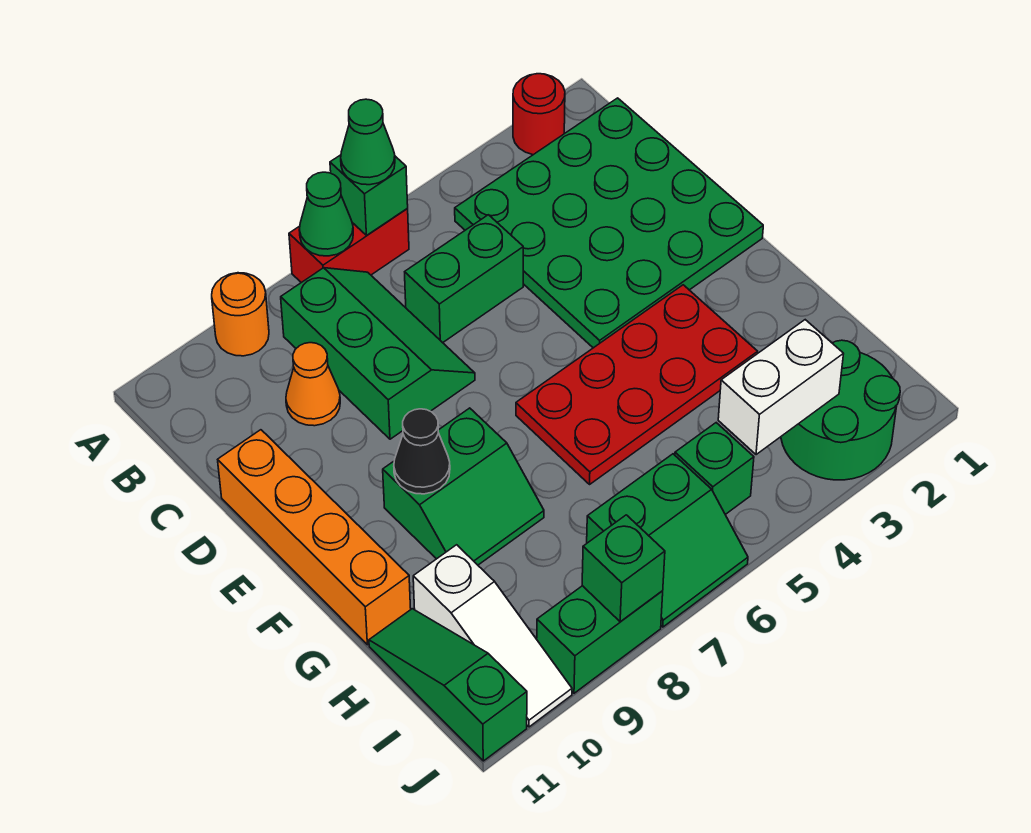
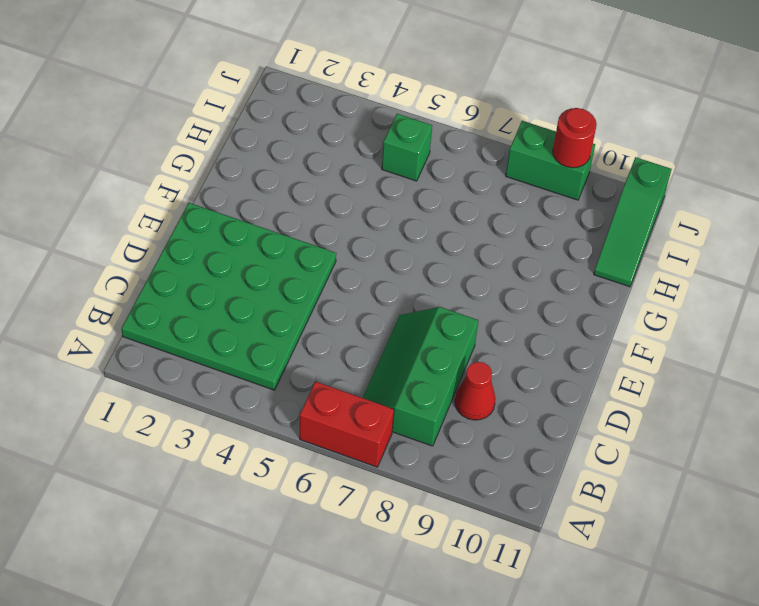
red cone C9 level 1 -> orange cone C9 level 1
red round brick J9 level 2 -> red round brick A2 level 1
none -> orange round brick A9 level 1
none -> green brick C5:C6 level 1
none -> orange brick D11:G11 level 1

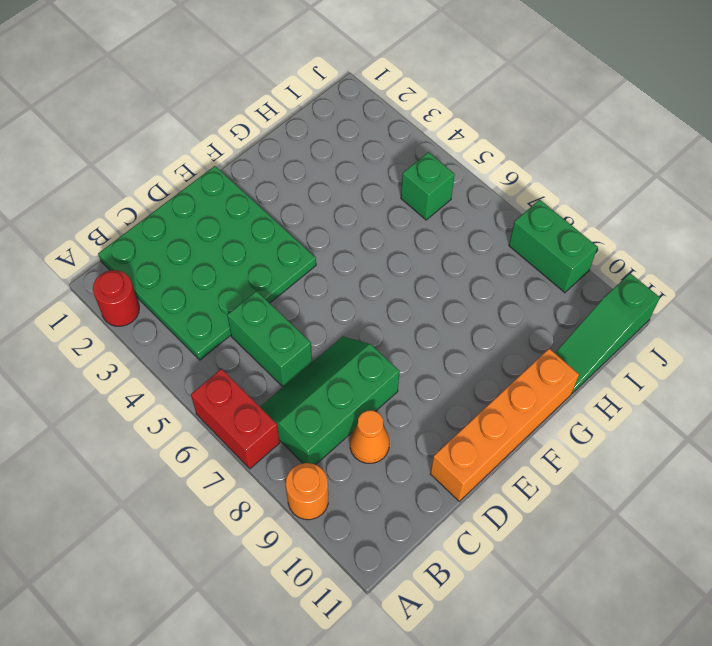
none -> red plate F3:G6 level 1
none -> green slope F8:G9 level 1 top F
none -> white slope H10:J10 level 1 top H

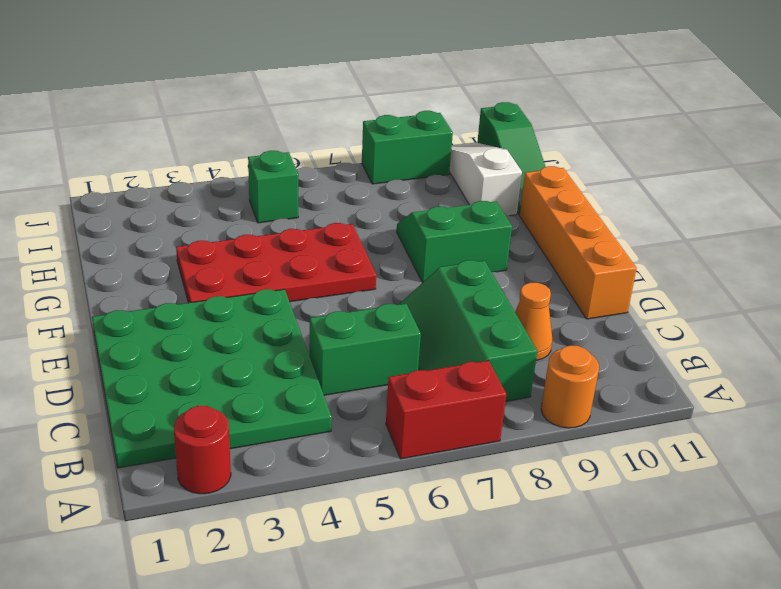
none -> green round brick I2:J3 level 1
none -> green slope I6:J7 level 1 top I
none -> green brick A6 level 2

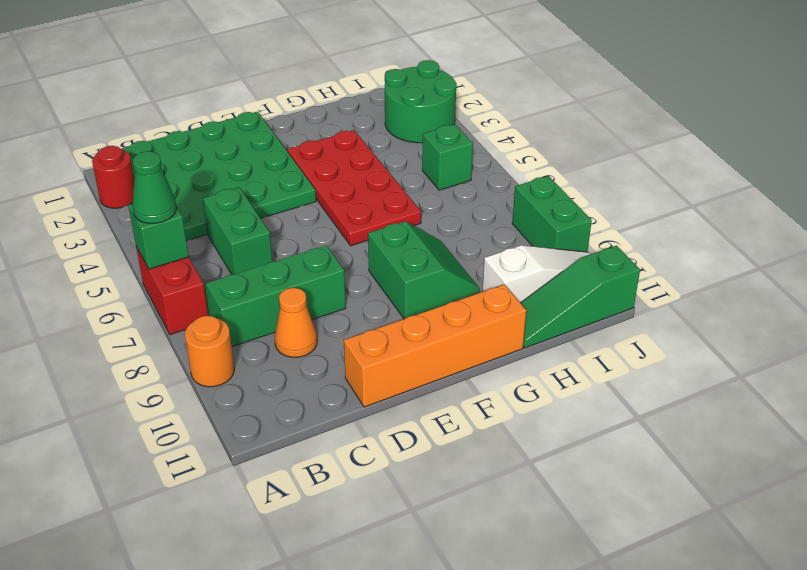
none -> green slope I6:J7 level 1 top I
none -> green cone A7 level 2
none -> black cone F9 level 2

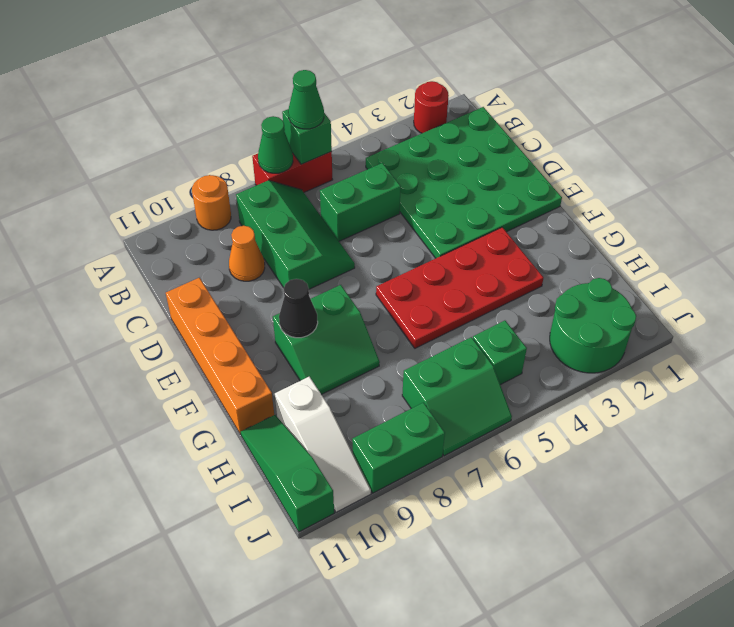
none -> white brick I3:I4 level 2
none -> green brick J8 level 2

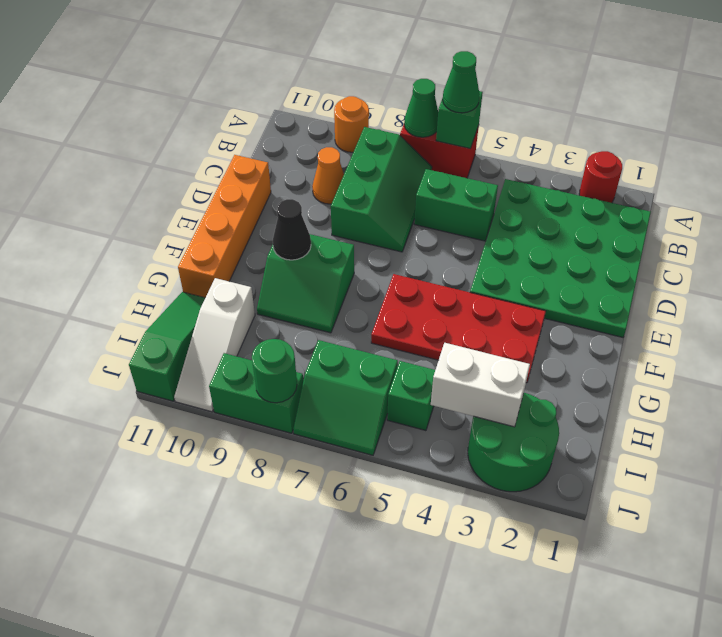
green round brick J8 level 2 -> green brick J8 level 2

